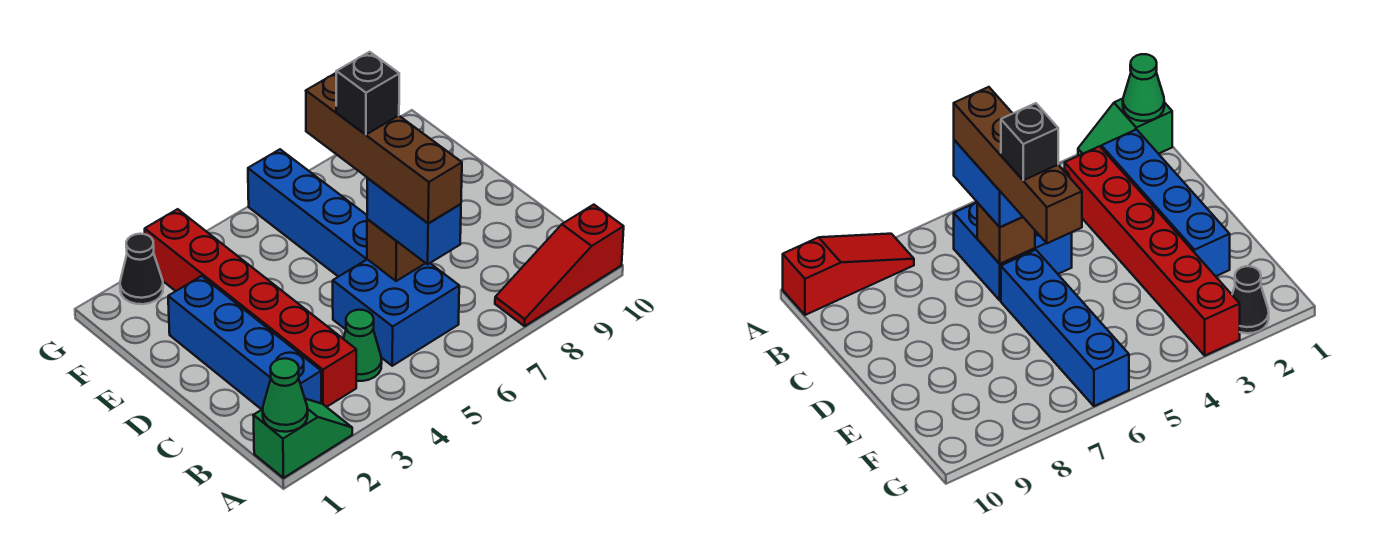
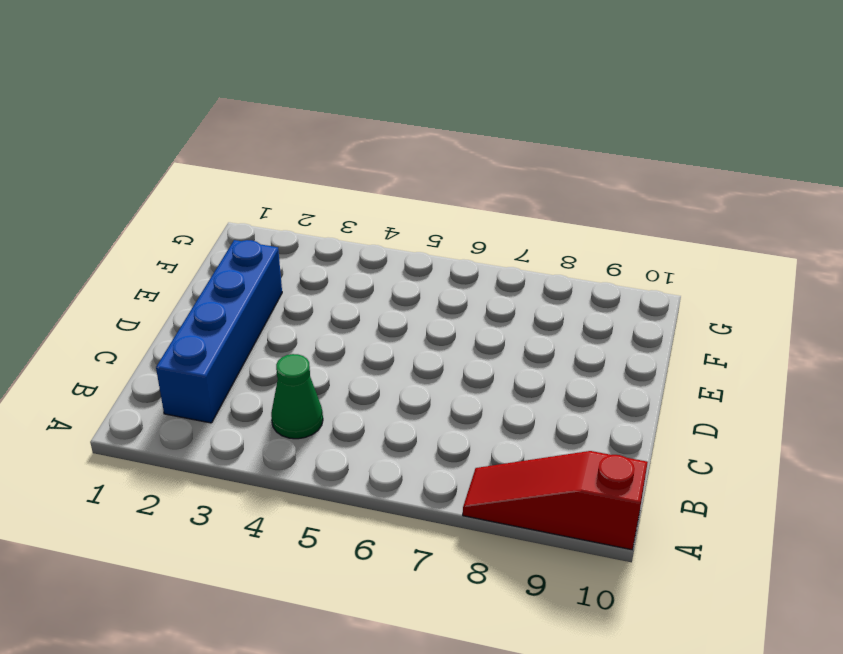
none -> green slope A1:A2 level 1 top 1
none -> red brick B3:G3 level 1
none -> blue brick B5:C6 level 1

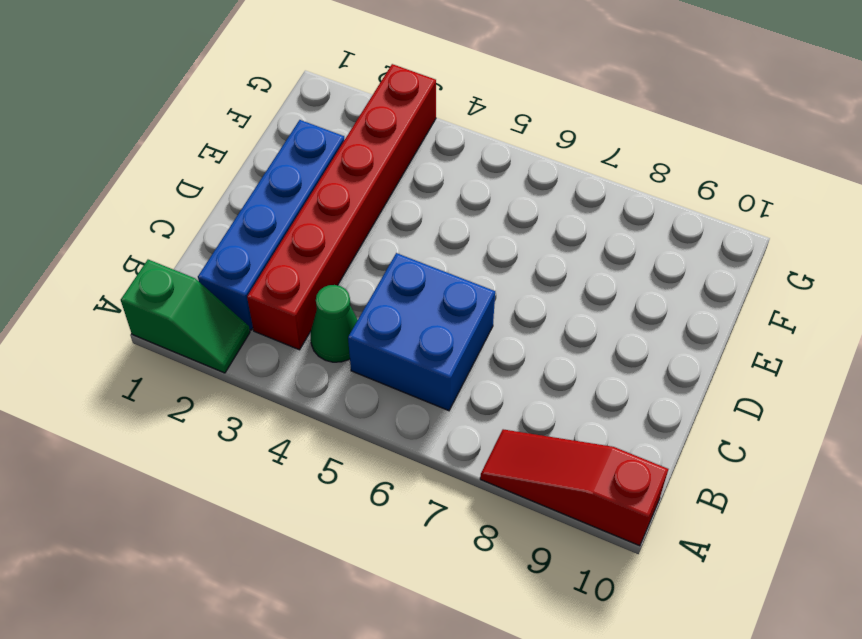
none -> blue brick D6:G6 level 1
none -> black cone G2 level 1
none -> green cone A1 level 2

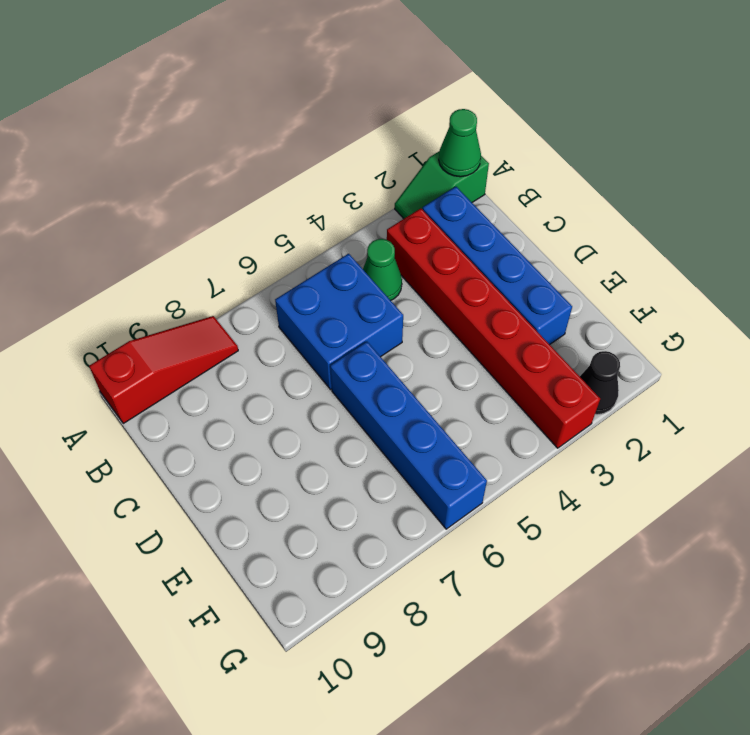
none -> brown brick C6 level 2
none -> blue brick B6:C6 level 3
none -> brown brick B6:E6 level 4

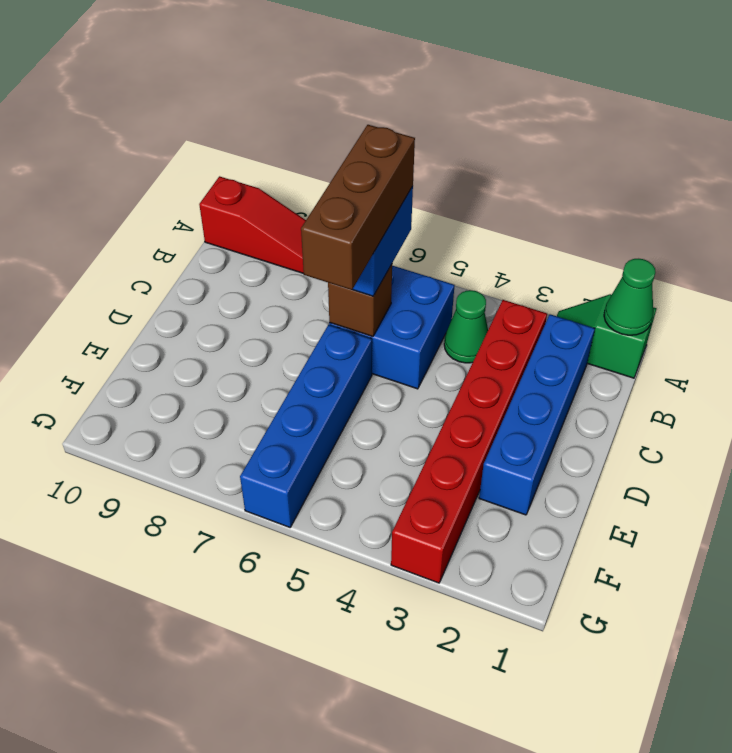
brown brick B6:D6 level 4 -> brown brick B6:E6 level 4
none -> black cone G2 level 1
none -> black brick D6 level 5

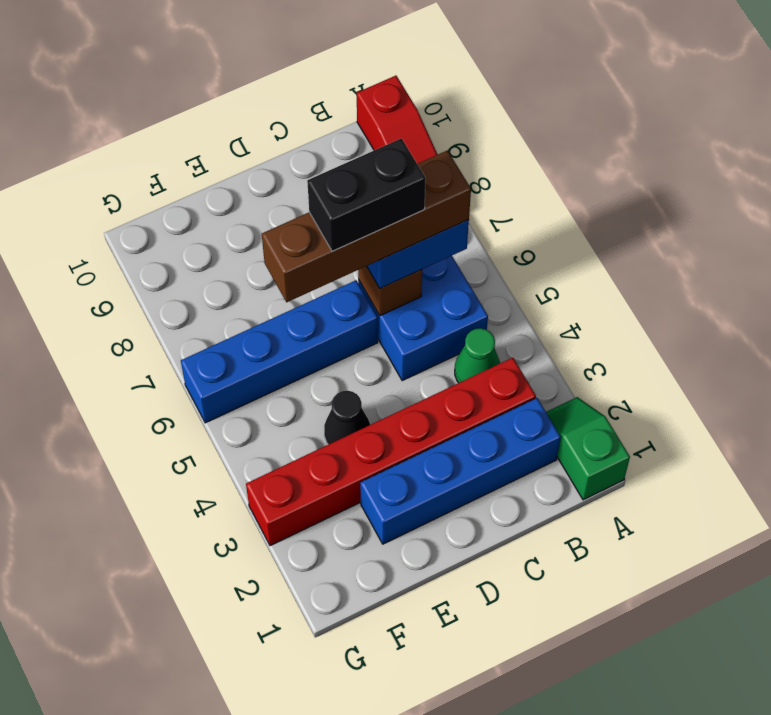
black brick C6:D6 level 5 -> black brick D6 level 5
black cone E4 level 1 -> black cone G2 level 1
none -> green cone A1 level 2

